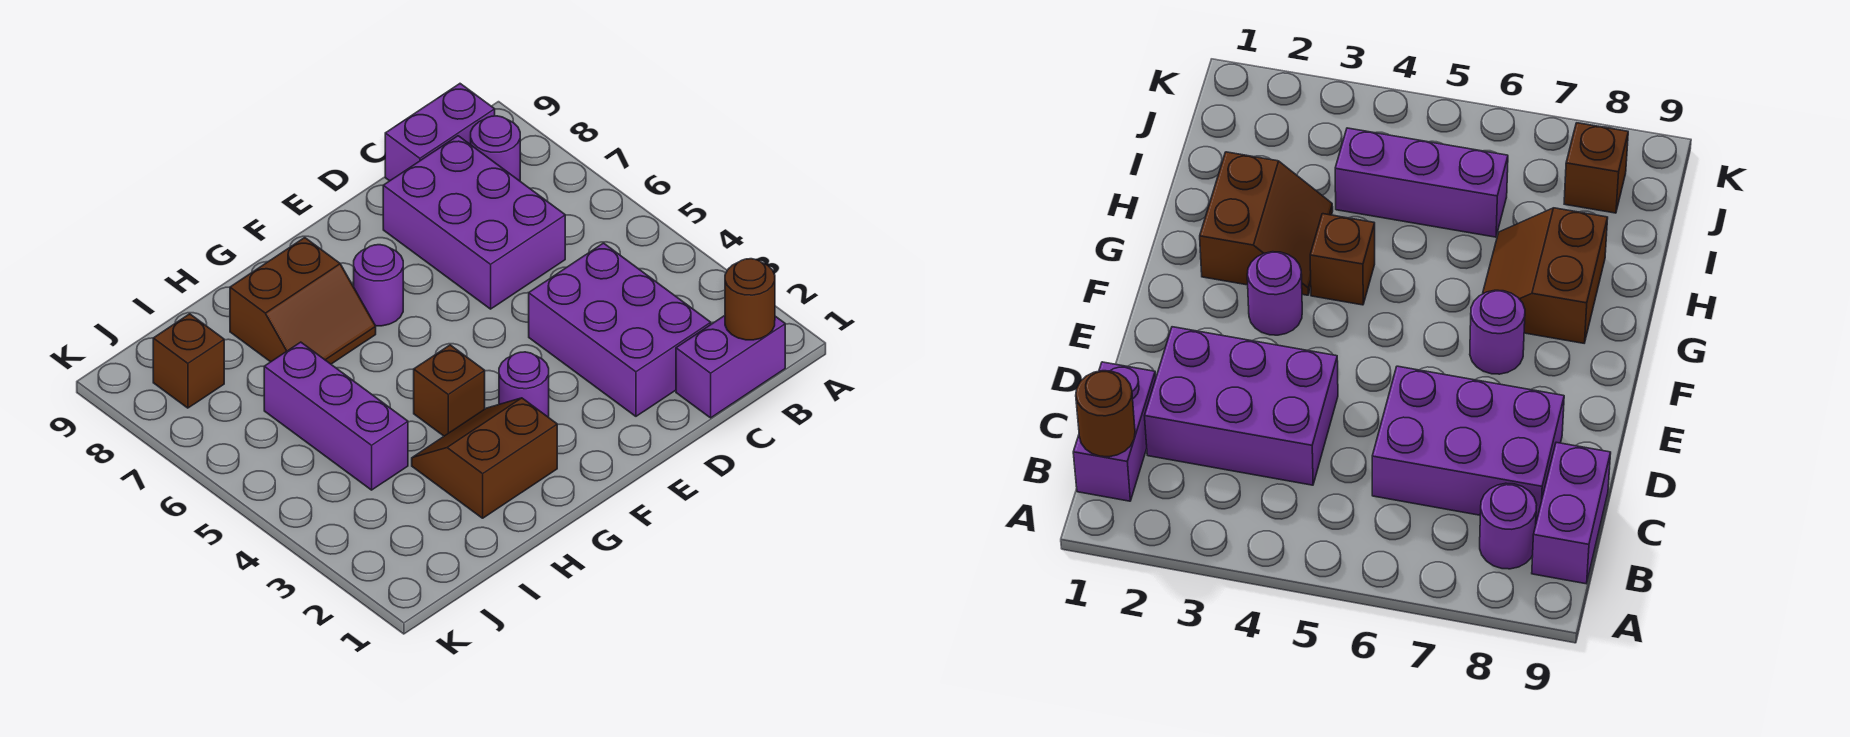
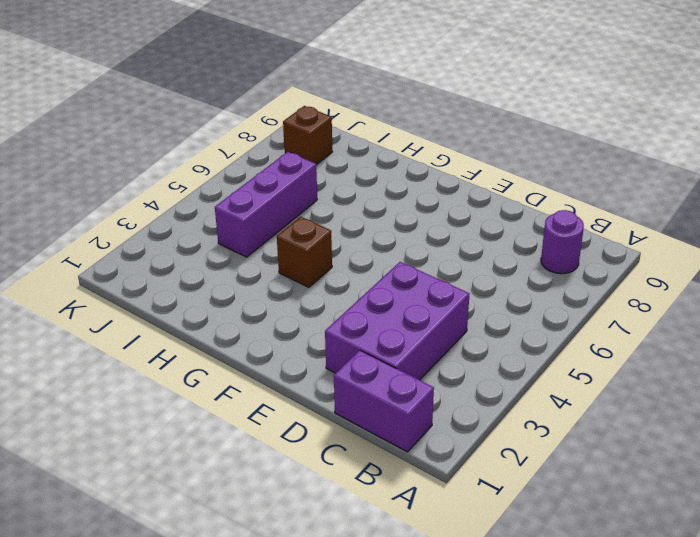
none -> purple brick B9:C9 level 1
none -> purple brick C6:D8 level 1
none -> purple round brick F3 level 1

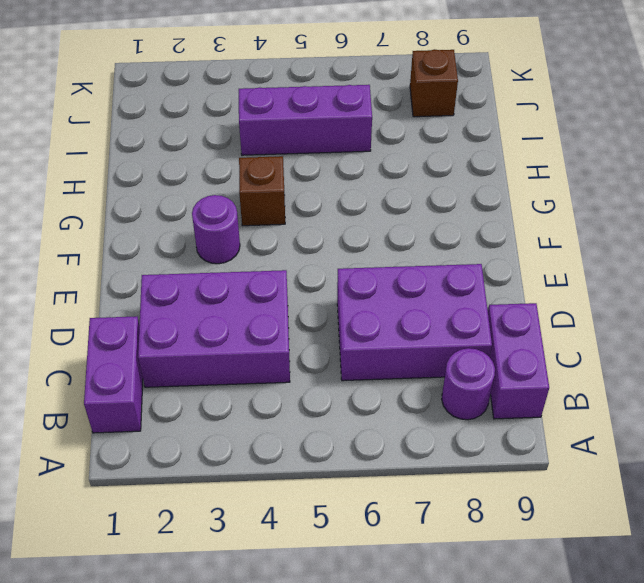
none -> purple round brick F7 level 1
none -> brown slope G2:H3 level 1 top 2
none -> brown slope G7:H8 level 1 top 8

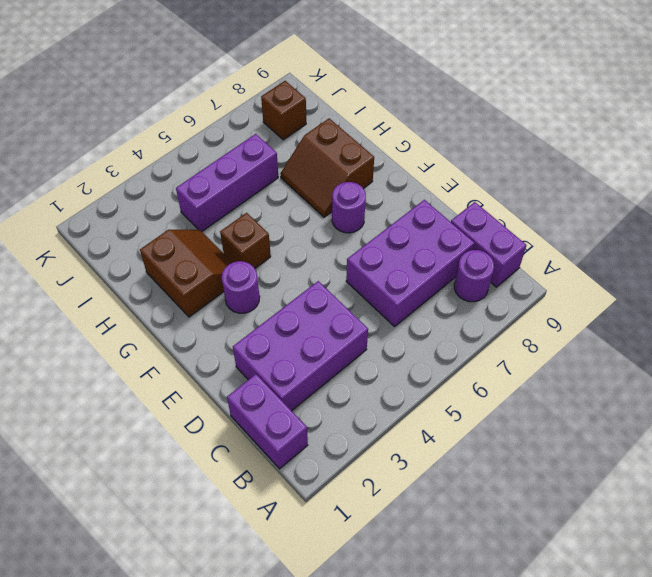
none -> brown round brick B1 level 2

